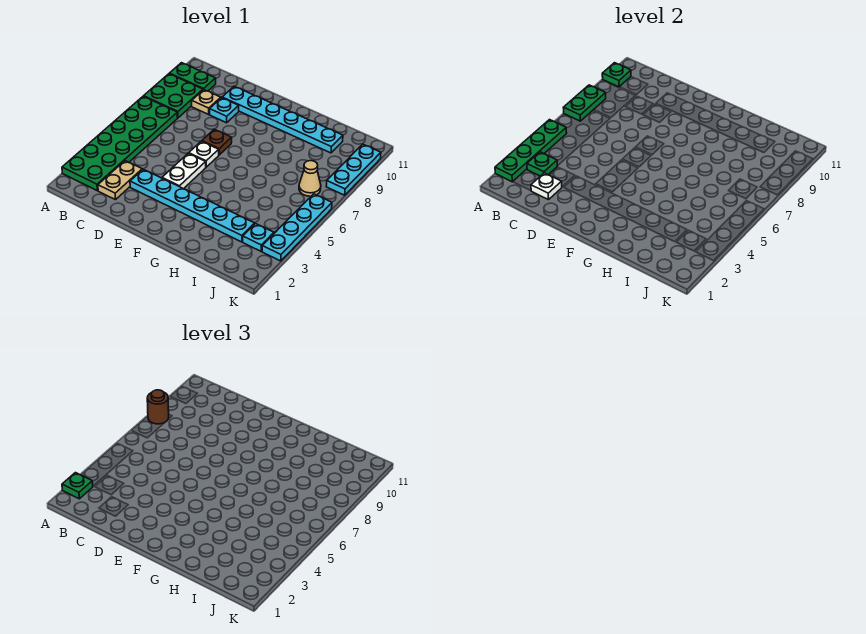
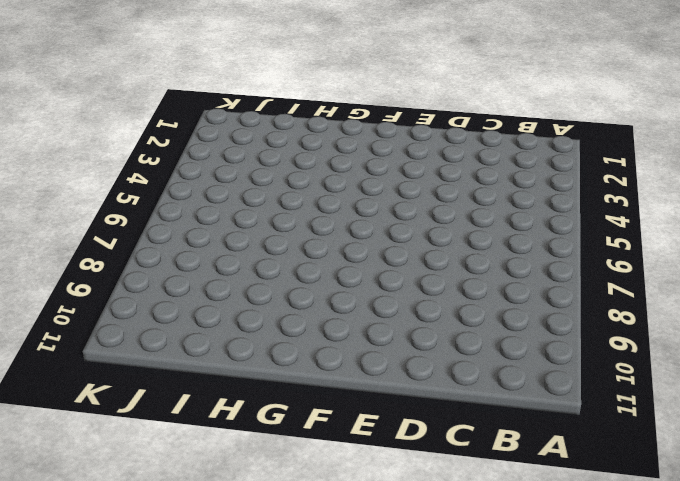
none -> green plate A2:B7 level 1
none -> green plate A8:B9 level 1
none -> green plate A10:B10 level 1

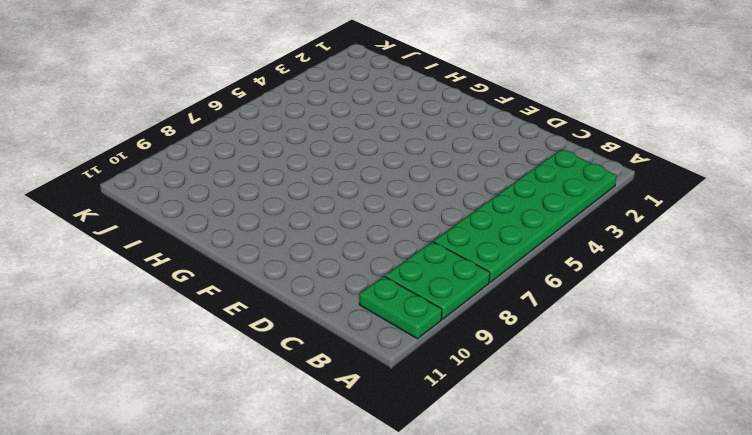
none -> tan plate C2:C3 level 1
none -> tan plate C9 level 1
none -> cyan plate D3:I3 level 1

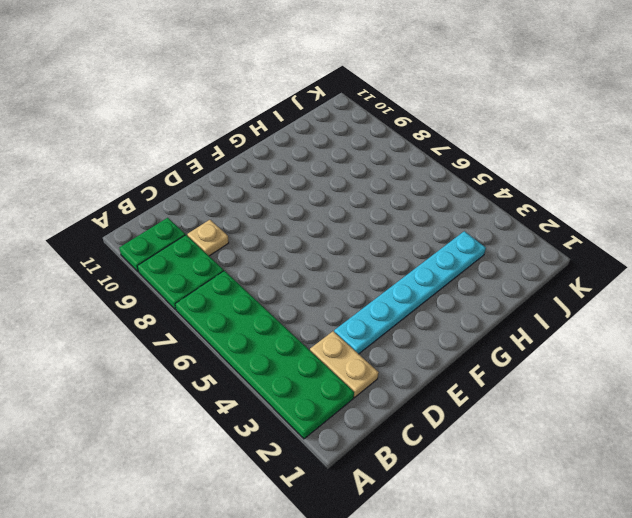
none -> cyan plate D9 level 1
none -> cyan plate D10:I10 level 1
none -> white plate E4:E5 level 1

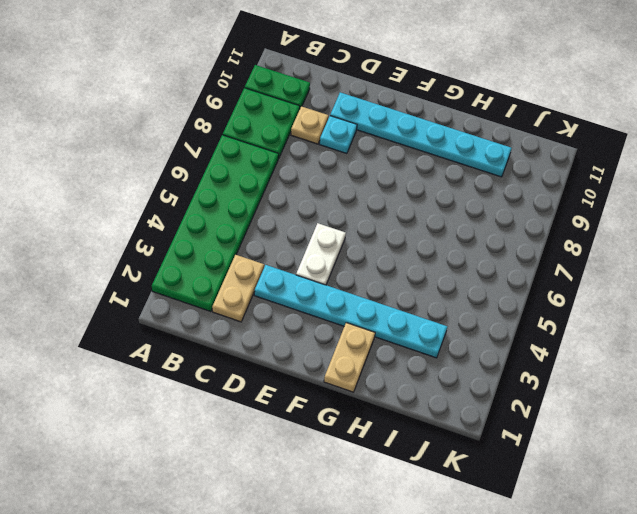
tan plate G1:G2 level 1 -> none
none -> white plate E6 level 1
none -> brown plate E7 level 1
none -> cyan plate J3 level 1

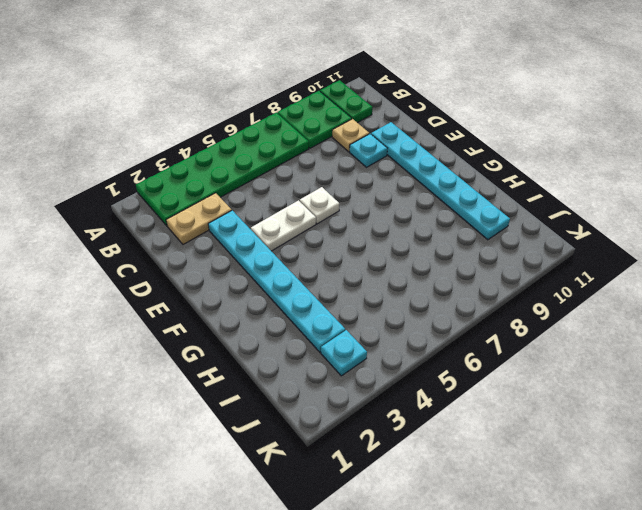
none -> brown plate E7 level 1
none -> tan cone J7 level 1
none -> cyan plate K3:K6 level 1

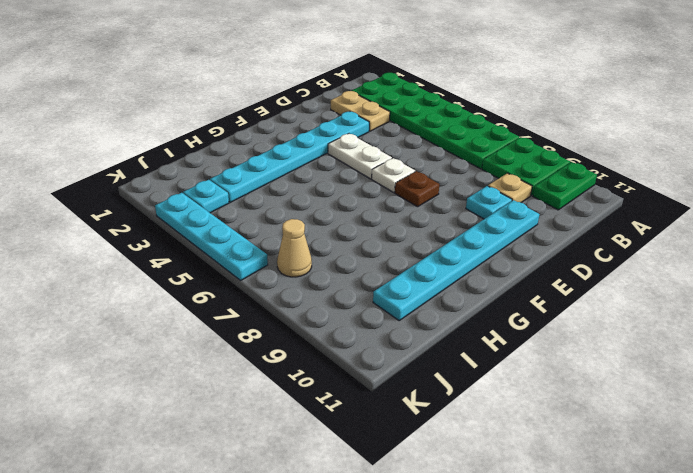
none -> cyan plate K8:K10 level 1
none -> green plate A2:A5 level 2
none -> green plate A7:A8 level 2

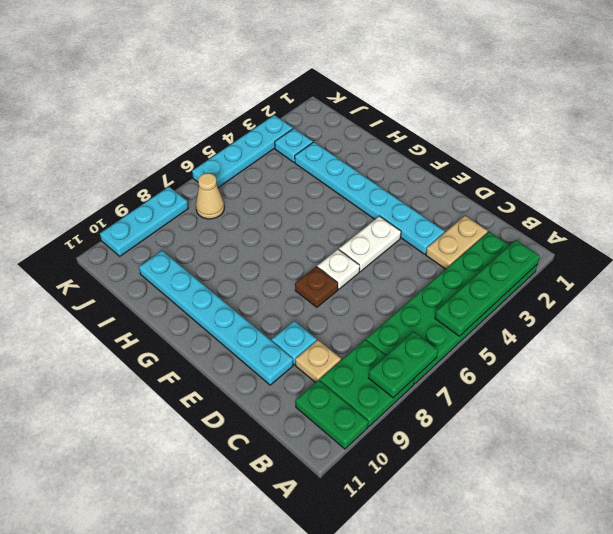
none -> green plate A10 level 2
none -> green plate B3 level 2
none -> white plate C2 level 2

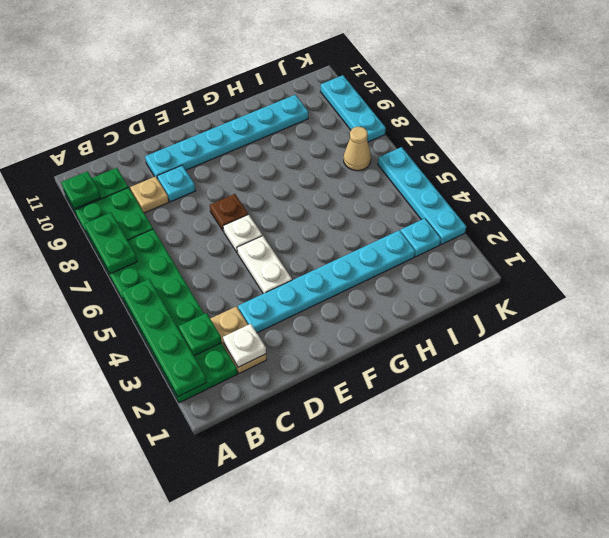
none -> green plate A2 level 3
none -> brown round brick A8 level 3

